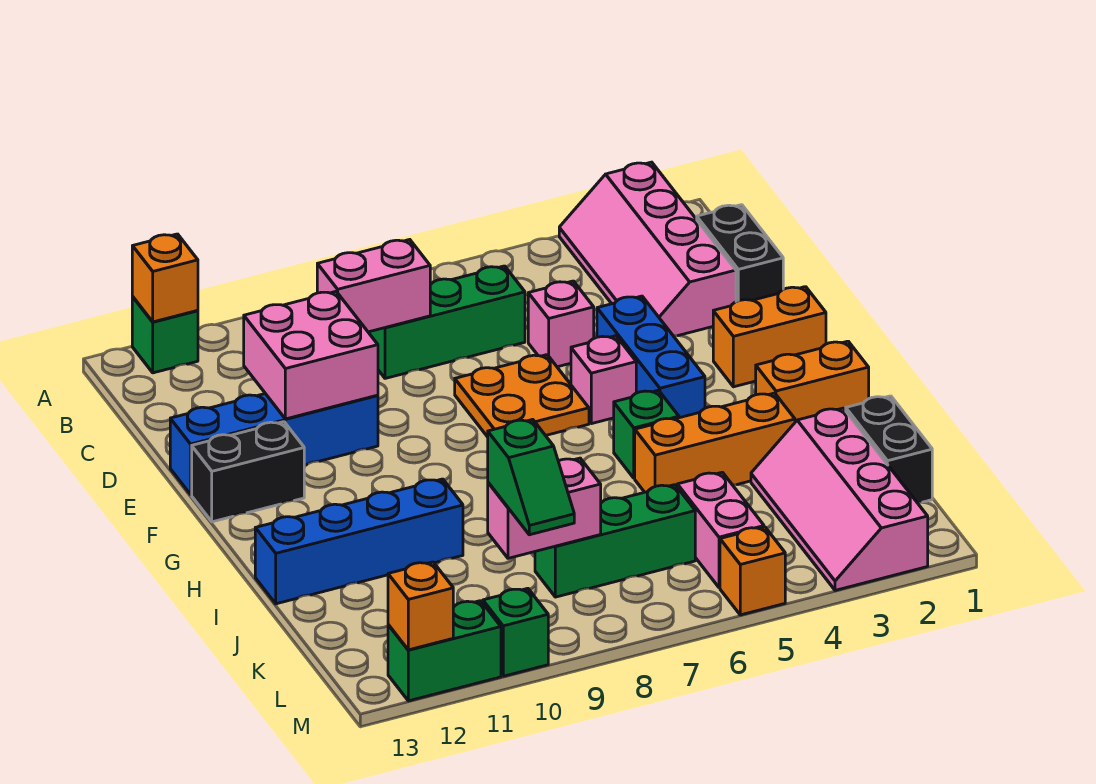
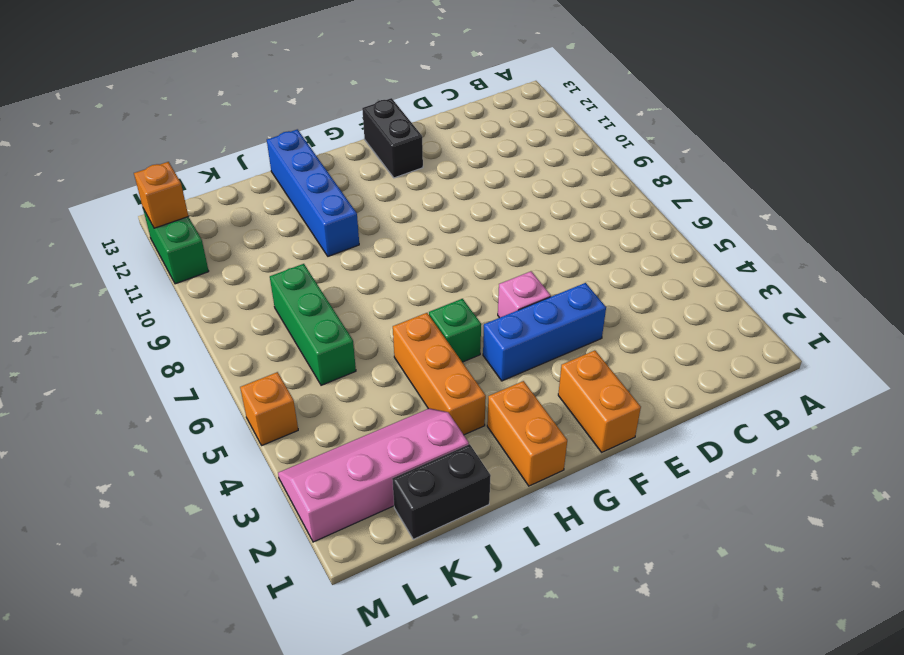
none -> pink slope A2:D3 level 1 top 2
none -> green brick A12 level 1
none -> black brick C1:D1 level 1

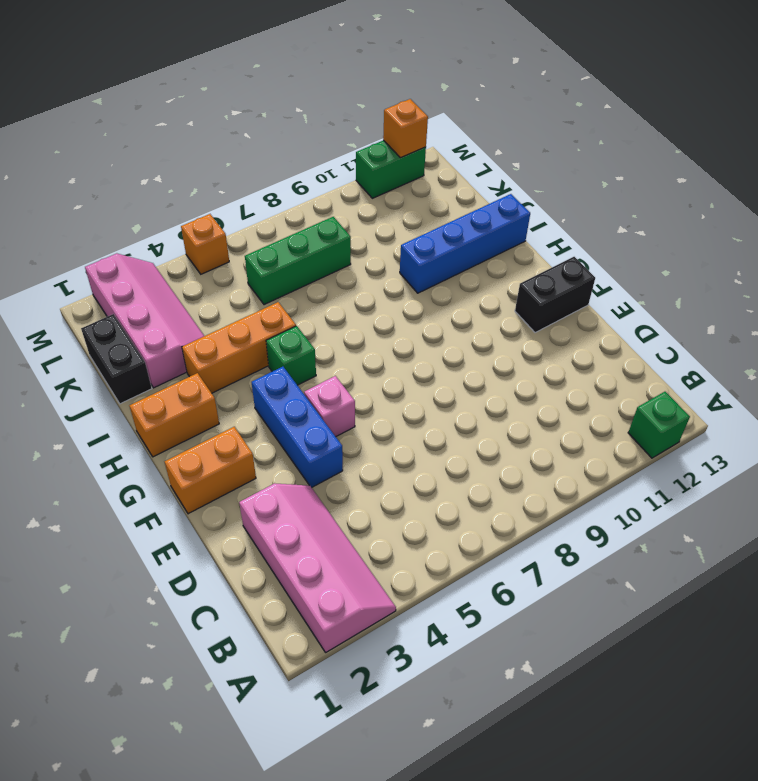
none -> black brick C1:D1 level 1
none -> green brick C6:C8 level 1
none -> pink brick D5 level 1

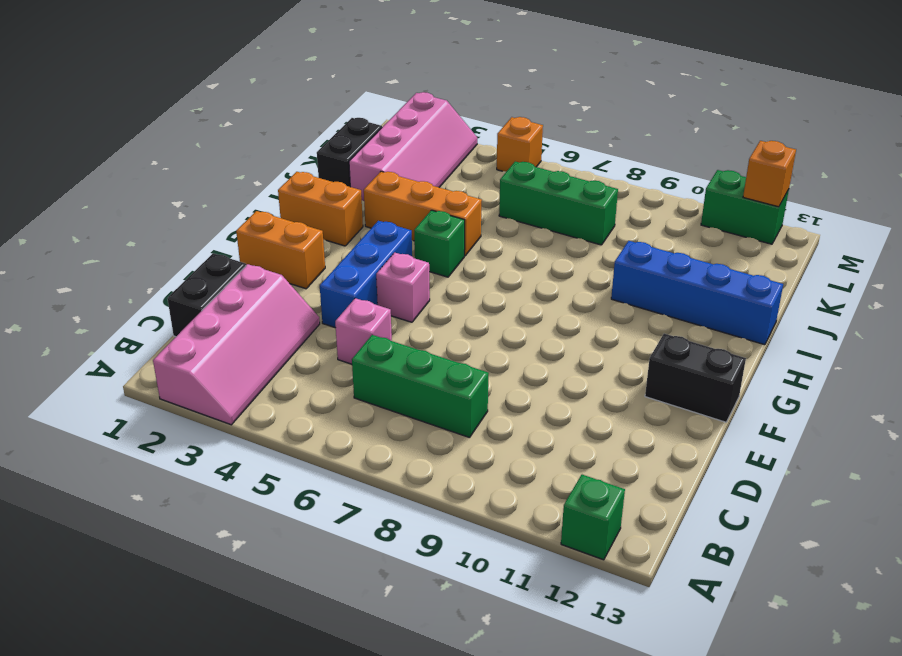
none -> orange plate E6:F7 level 1
none -> blue brick E10:E13 level 1
none -> pink brick K5:L5 level 1

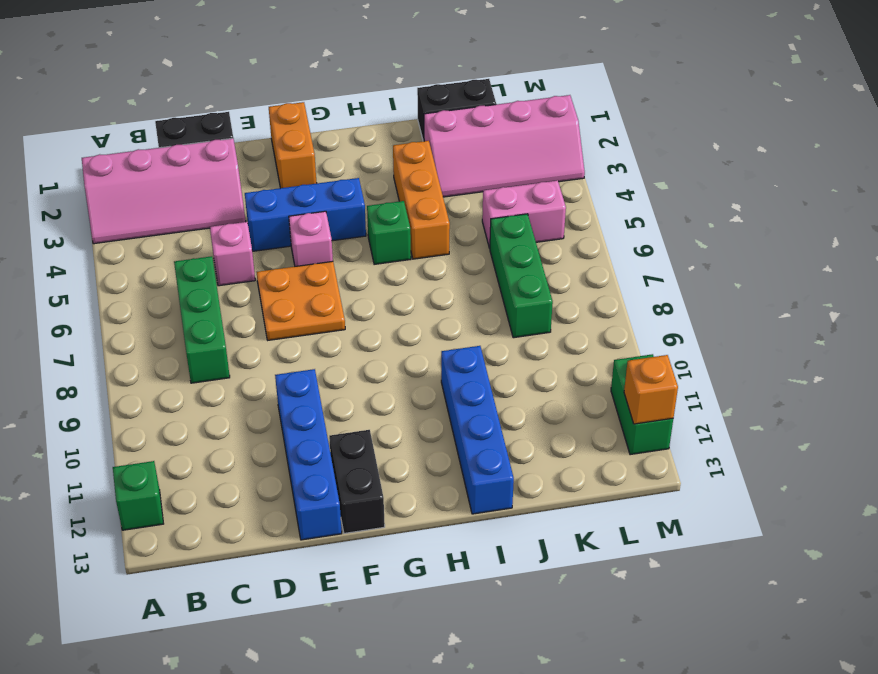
none -> orange brick H1:H2 level 1
none -> orange brick M5 level 1
none -> green brick M10 level 1

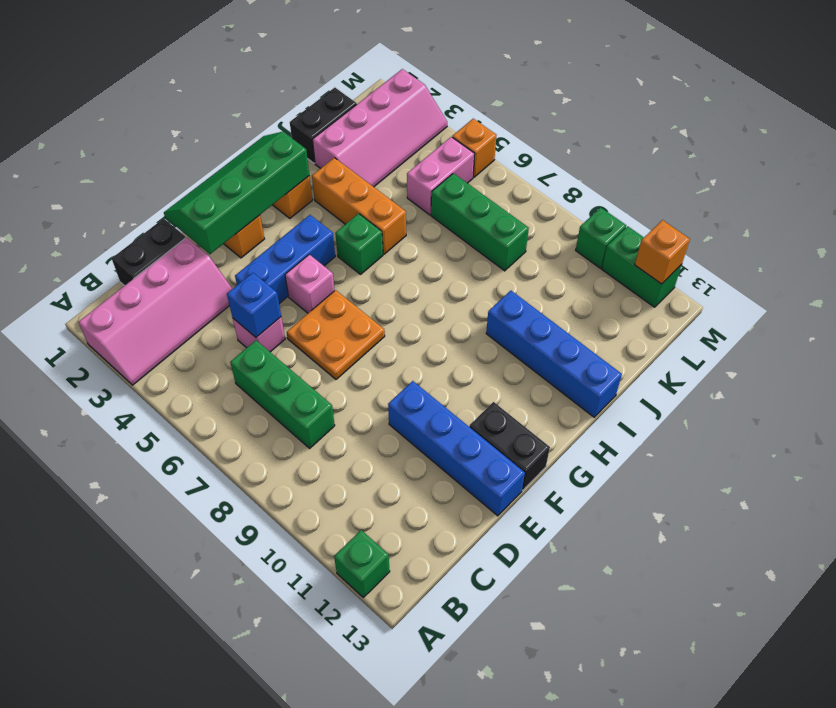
blue brick D5 level 2 -> none
green slope E1:H2 level 2 top 2 -> none
none -> orange brick A12 level 2
none -> pink brick C8:C9 level 2
none -> pink brick D10:E11 level 2

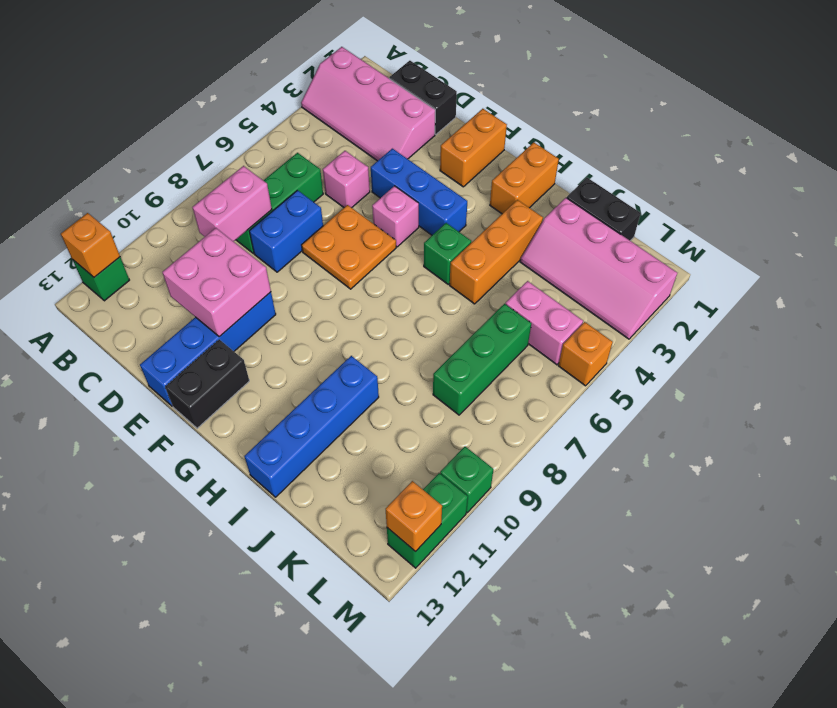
blue brick D7:D8 level 1 -> none
none -> pink brick K8:K9 level 2
none -> green slope K9:L9 level 3 top K

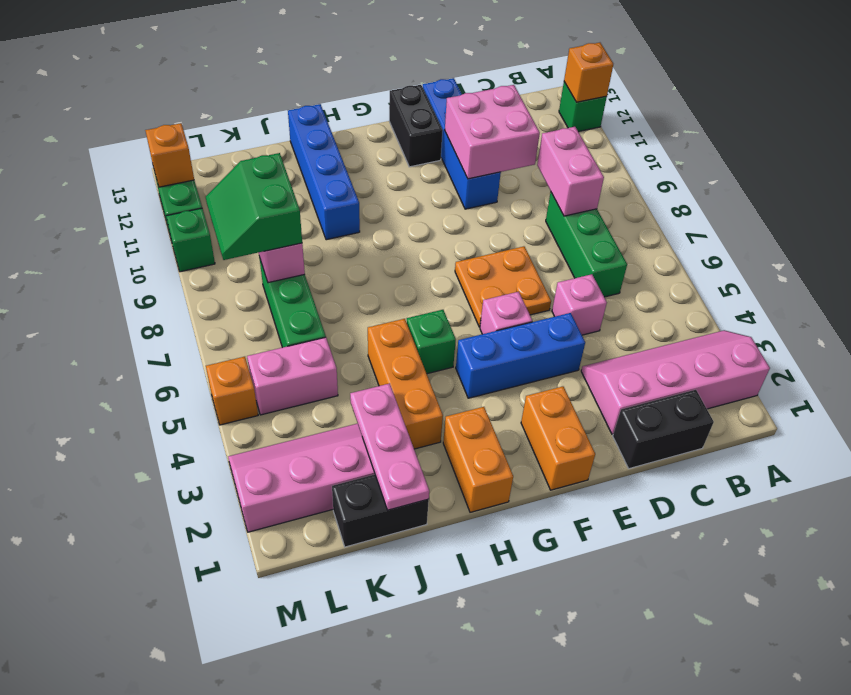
pink plate J1:J3 level 2 -> none
green slope K8:L9 level 3 top K -> green slope K9:L9 level 3 top K

